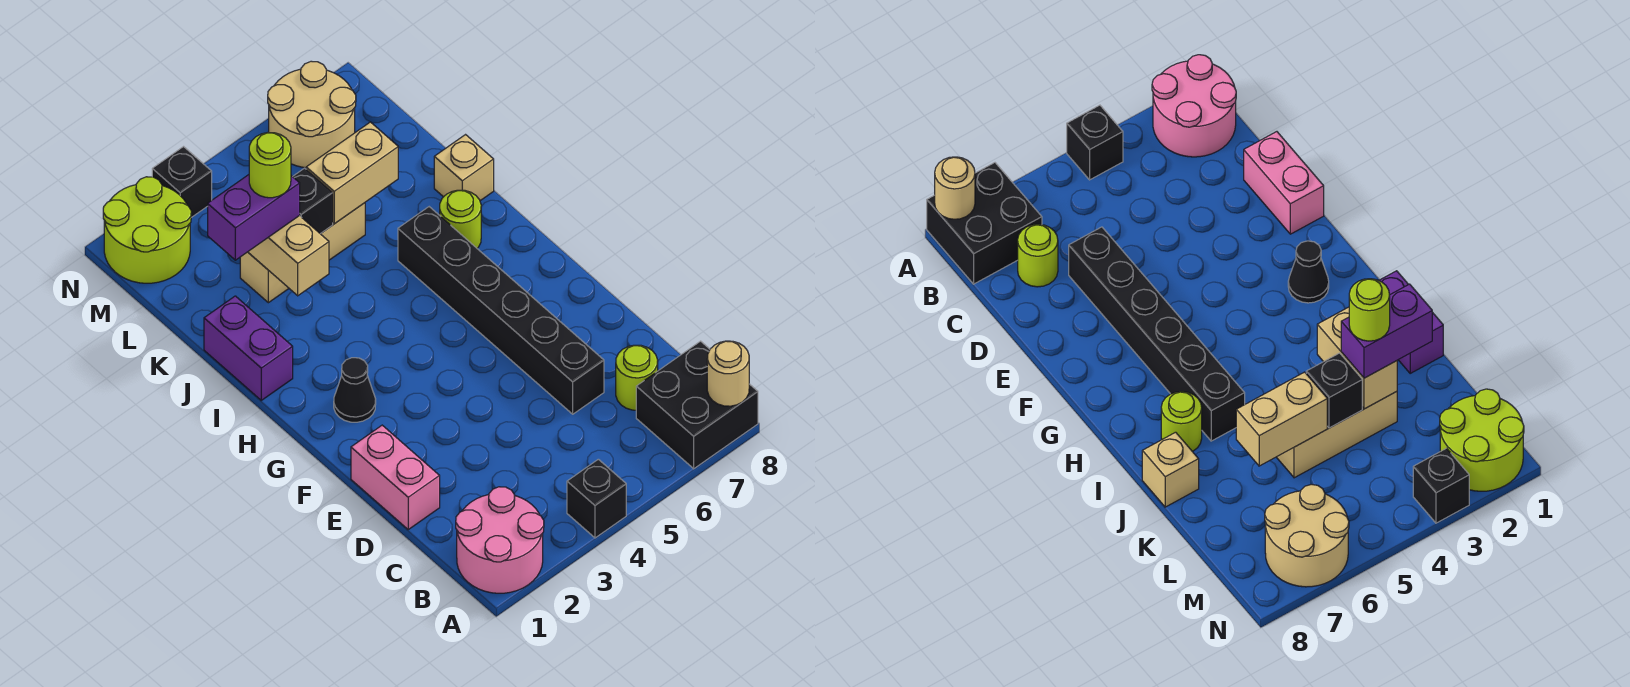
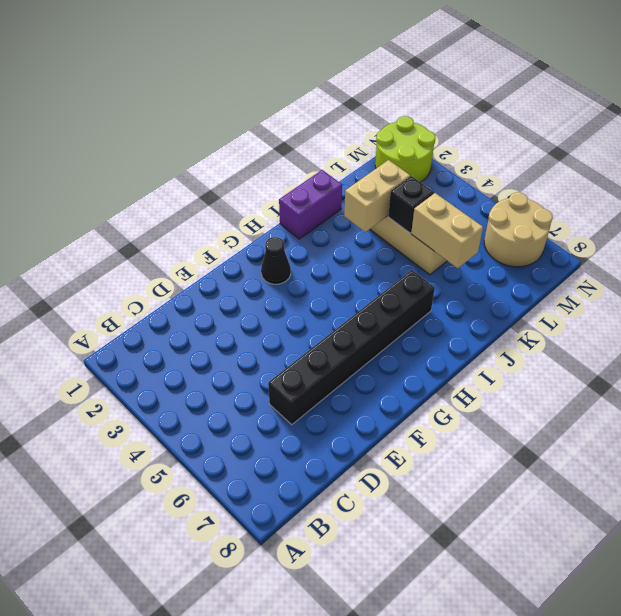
none -> pink round brick A1:B2 level 1
none -> black brick A4 level 1
none -> black brick A7:B8 level 1

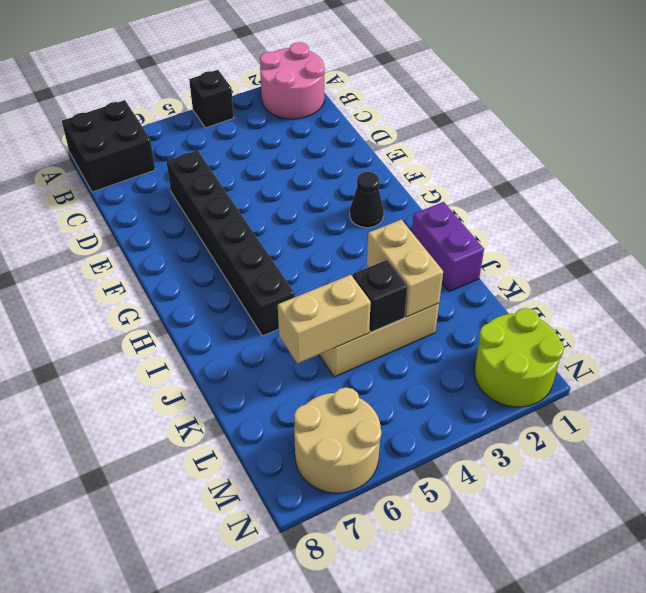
none -> lime round brick C7 level 1
none -> pink brick D1:E1 level 1
none -> lime round brick I7 level 1

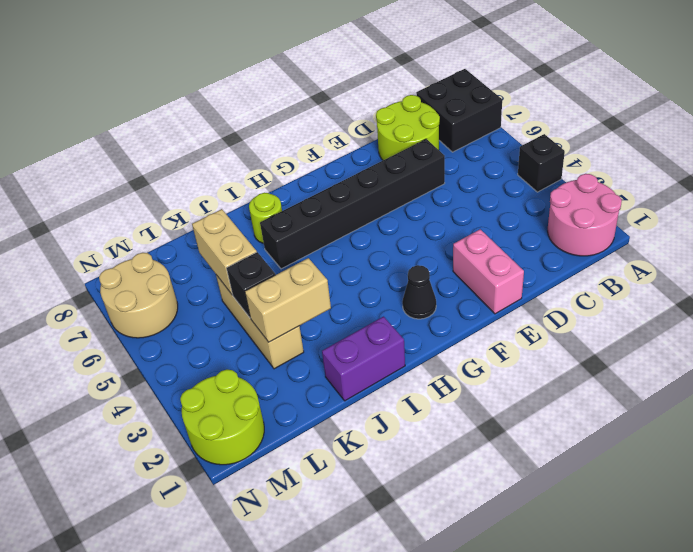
lime round brick C7:D8 level 1 -> lime round brick C7 level 1
pink brick E1:E2 level 1 -> pink brick D1:E1 level 1
none -> tan brick J8 level 1
none -> black brick N3 level 1
none -> tan round brick A8 level 2

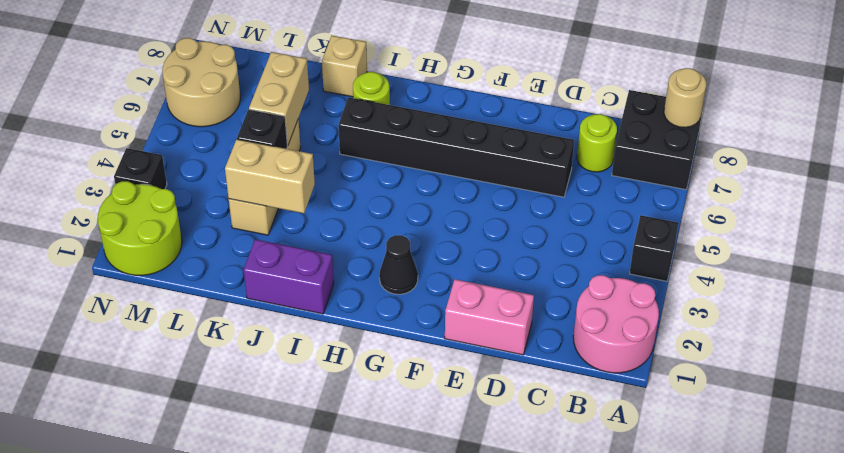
none -> purple brick K2:K3 level 3
none -> lime round brick K3 level 4

